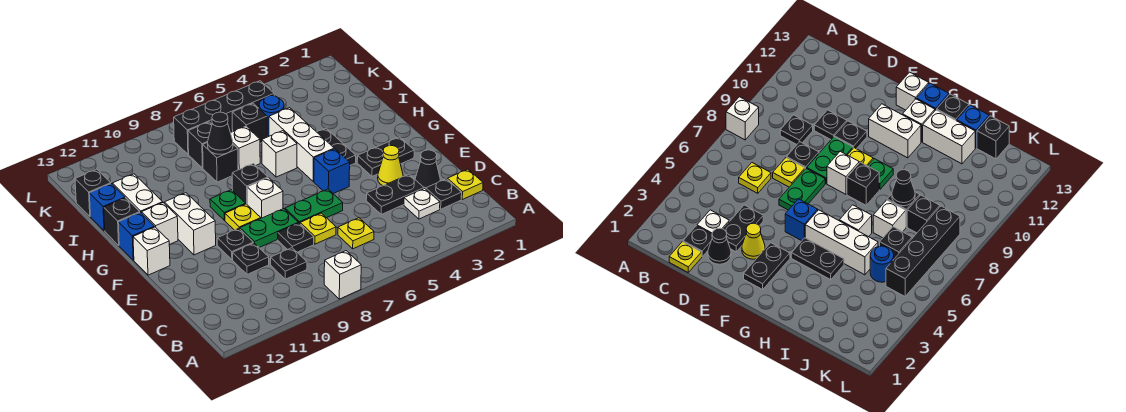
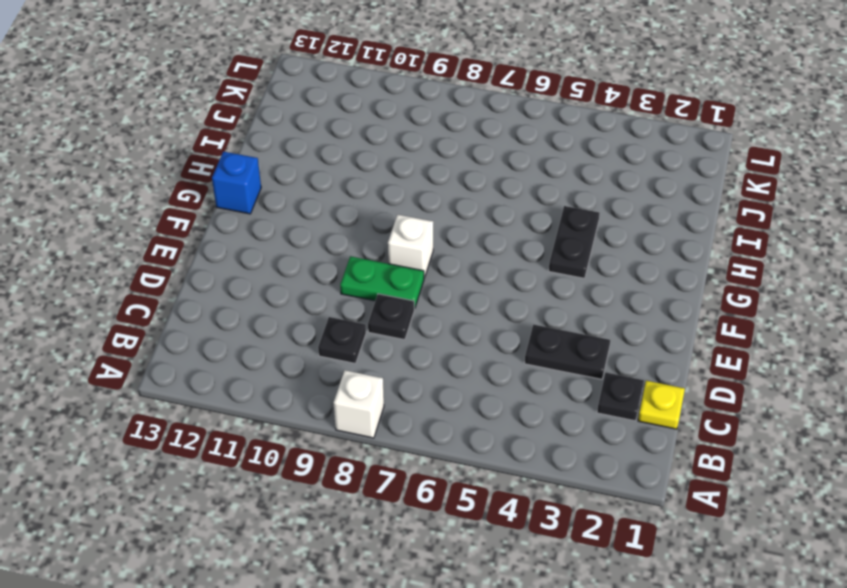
none -> white plate C3 level 1
none -> yellow plate C6 level 1
none -> black cone D2 level 1
none -> yellow plate D7 level 1

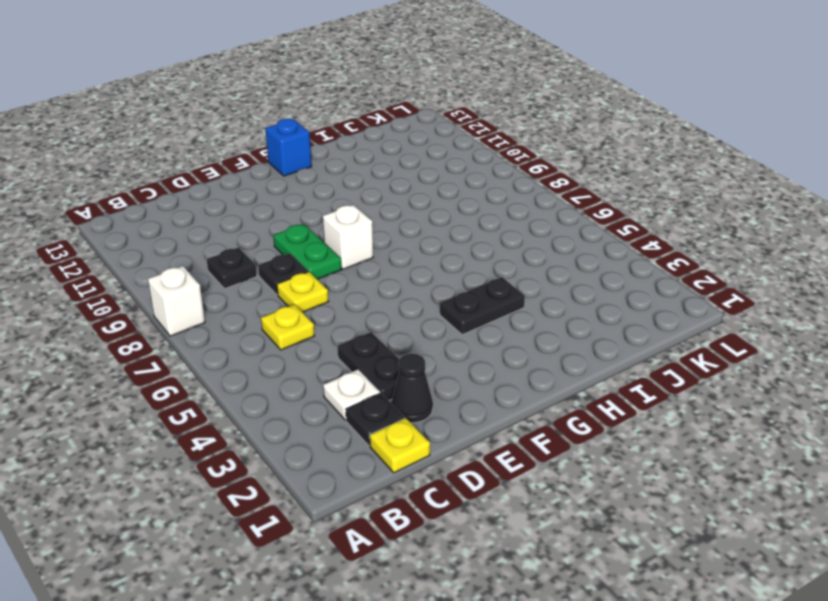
none -> black plate D10 level 1
none -> yellow cone E3 level 1
none -> green plate E6:E7 level 1
none -> black plate E10 level 1

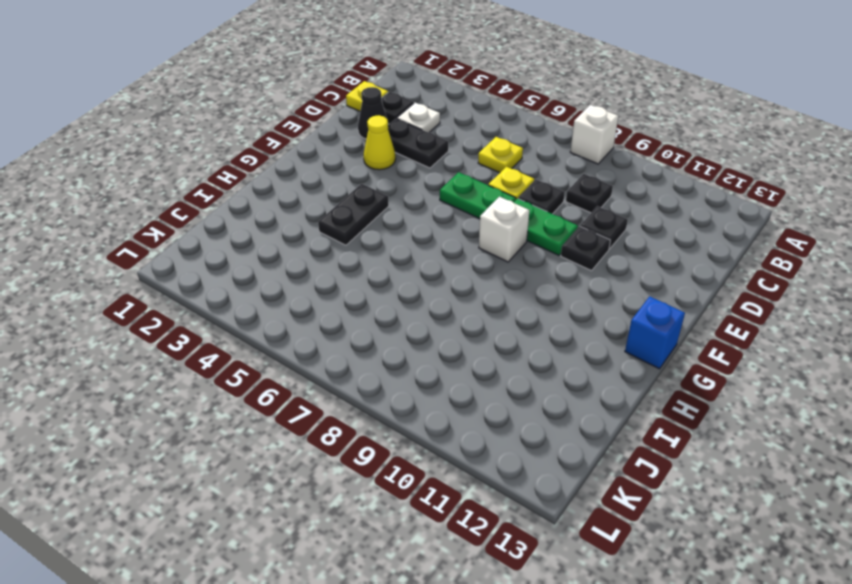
none -> black plate F2:F3 level 1
none -> blue brick F5 level 1
none -> yellow plate F9 level 1
none -> white brick F11:G11 level 1

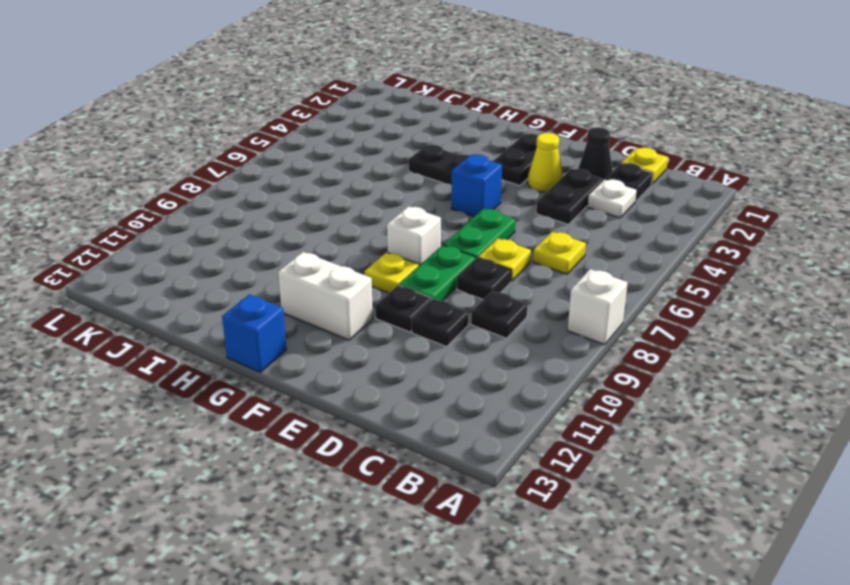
none -> white brick F13 level 1
none -> white brick G5:I5 level 1
none -> black brick G8 level 1
none -> green plate G9 level 1

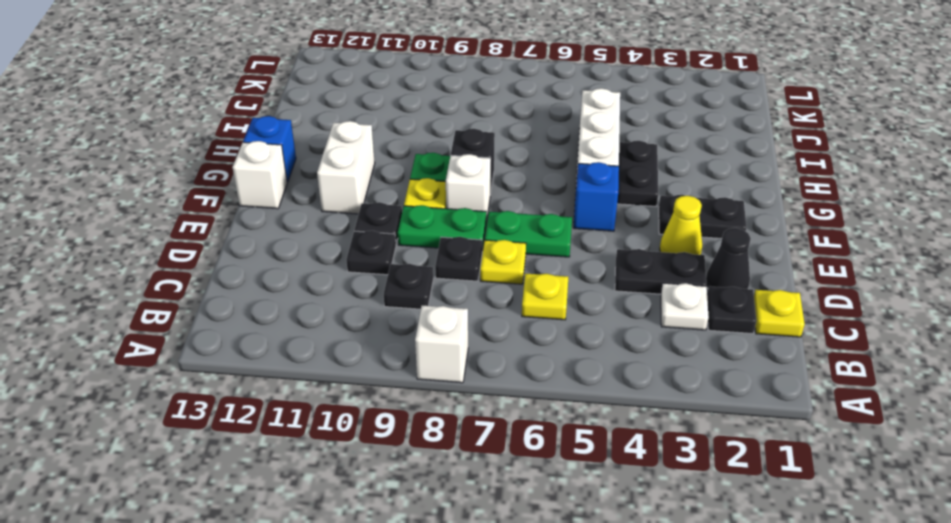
none -> white brick G12 level 1
none -> white brick H6 level 1
none -> white brick H12:I12 level 1
none -> black brick H13 level 1

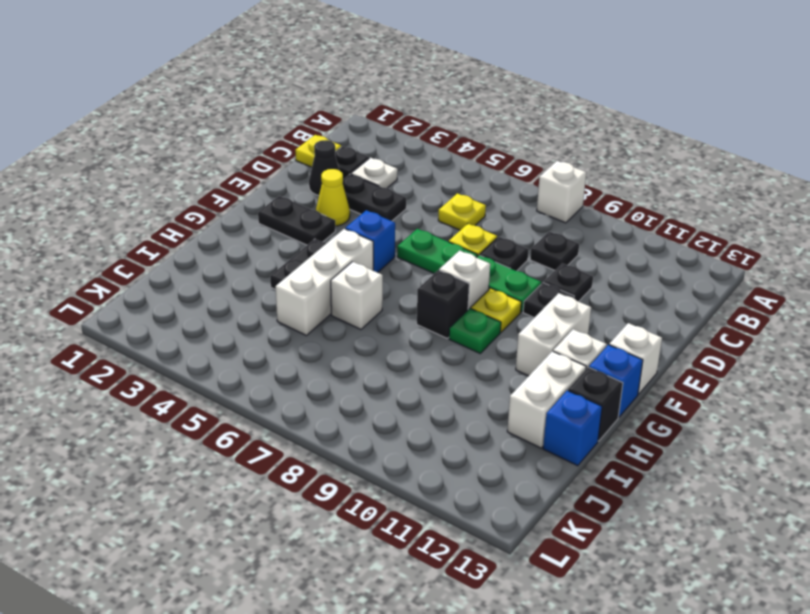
none -> white brick I7 level 1
none -> black brick I8 level 1
none -> blue round brick J5 level 1
none -> black brick J6 level 1

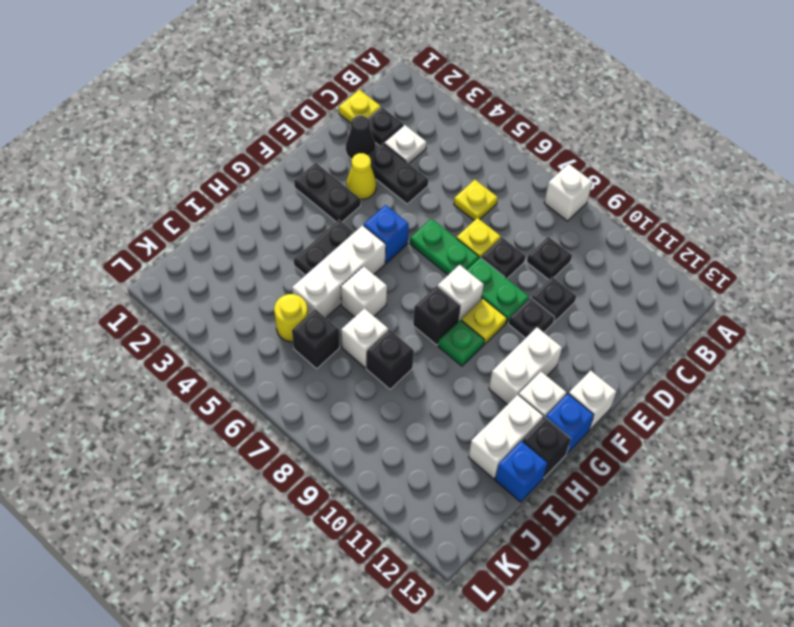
yellow round brick J5 level 1 -> blue round brick J5 level 1
none -> black brick J8 level 1
none -> black brick J13 level 1
none -> black brick K5:K8 level 1
none -> black cone I8 level 2

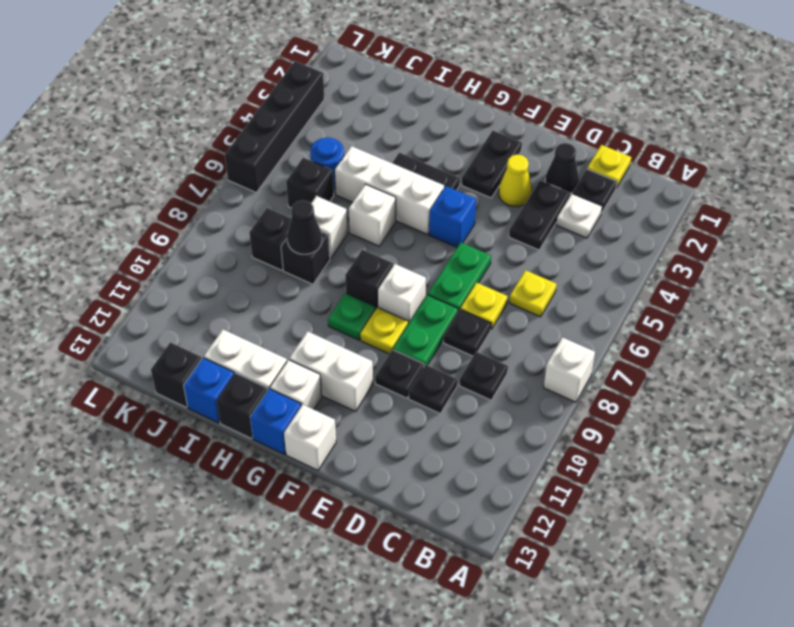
black brick L3:L6 level 1 -> black brick K5:K8 level 1

